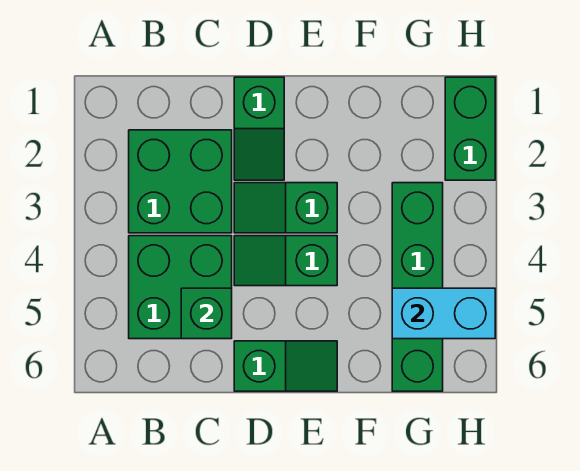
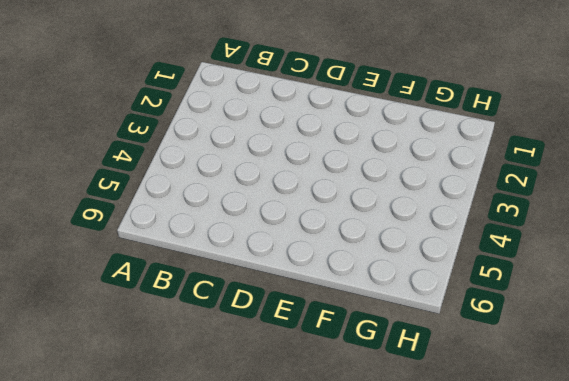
none -> green brick B2:C3 level 1
none -> green brick B4:C5 level 1

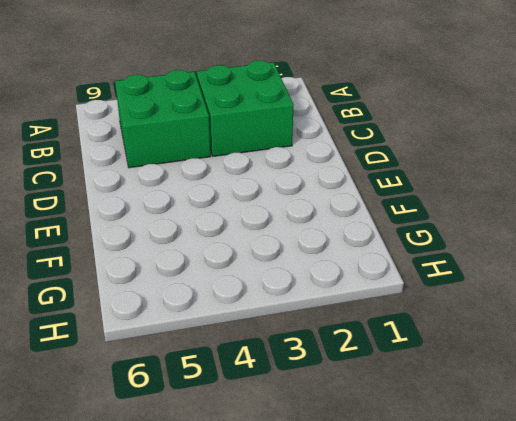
none -> green slope D1:D2 level 1 top 1
none -> green slope D3:E3 level 1 top E

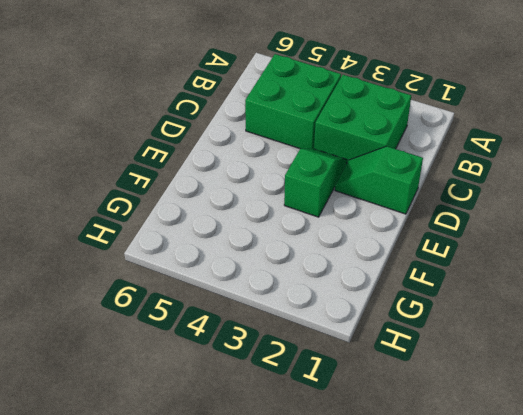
none -> green slope D4:E4 level 1 top E
none -> green slope D6:E6 level 1 top D

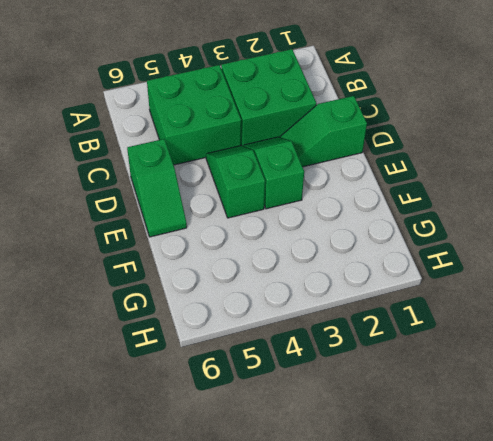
none -> green brick G3:G6 level 1
none -> green brick H1:H2 level 1

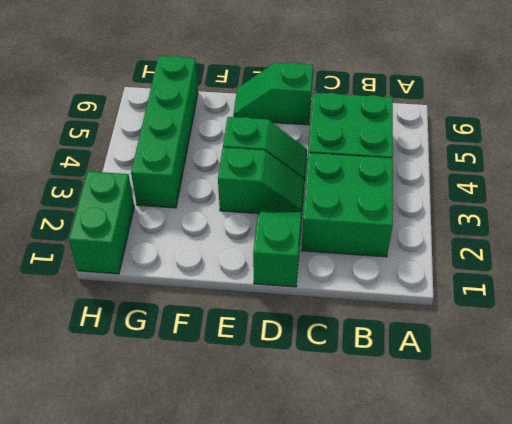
none -> green brick C5 level 2
none -> cyan brick G5:H5 level 2

